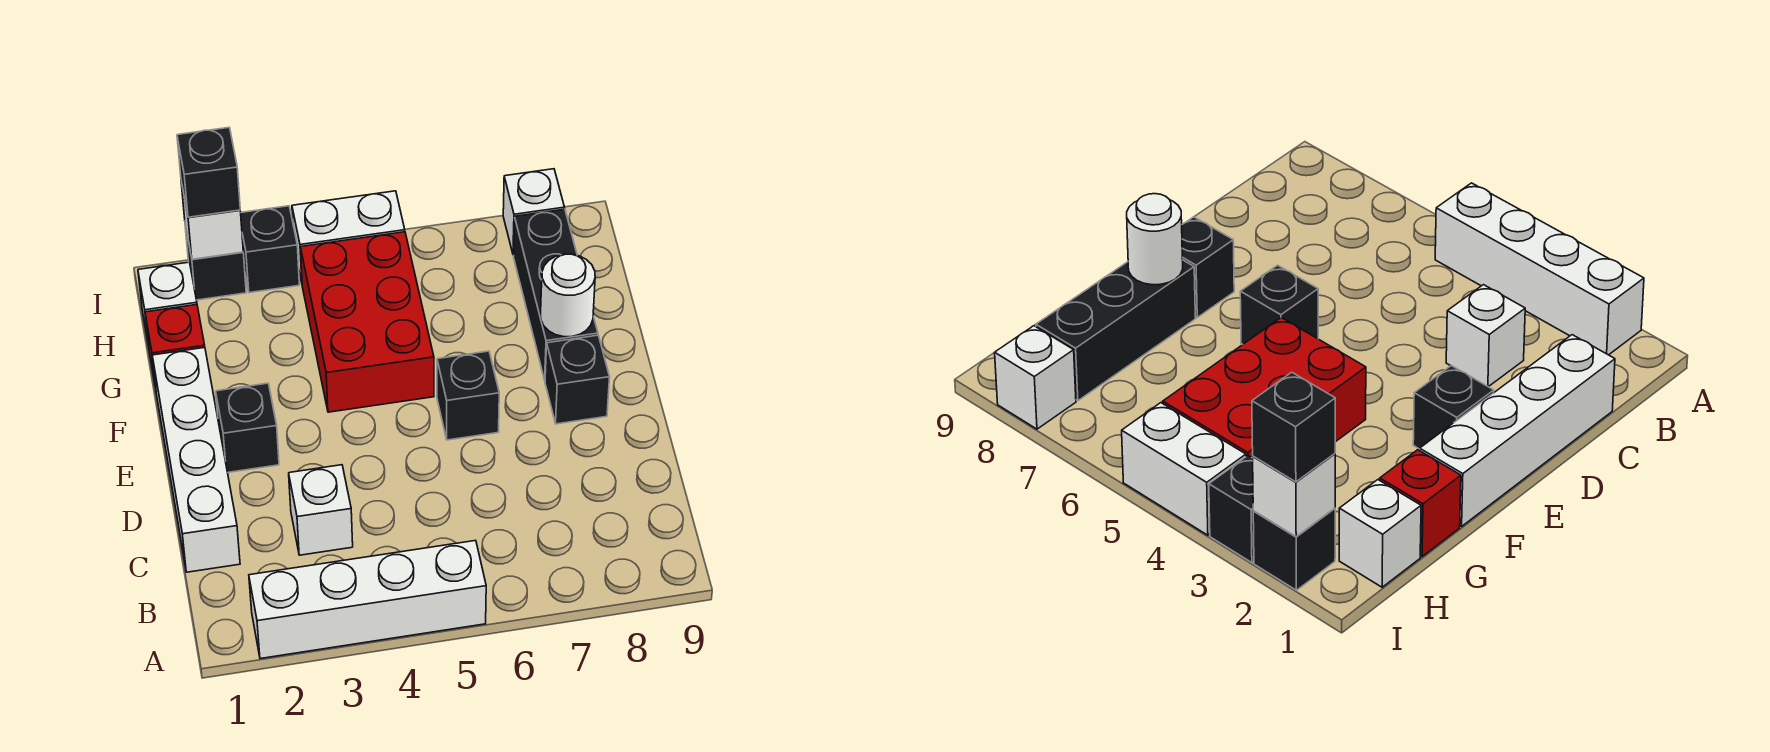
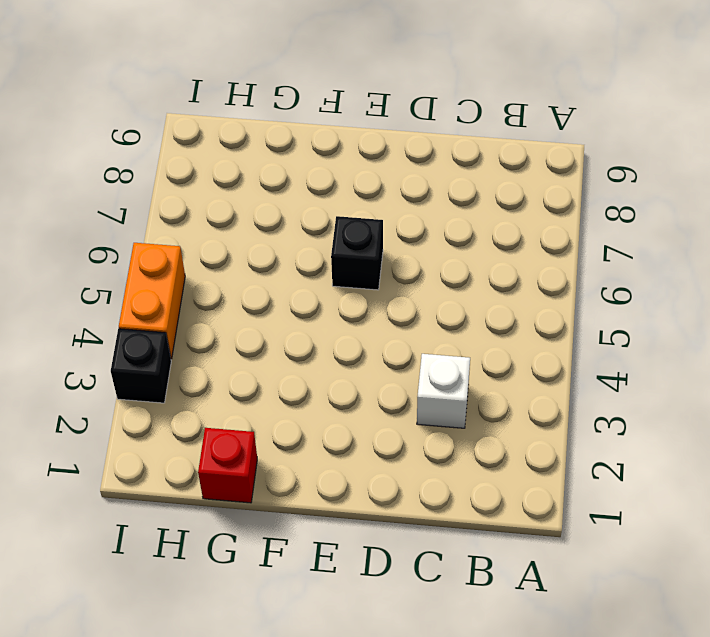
orange brick I4:I5 level 1 -> white brick I4:I5 level 1
none -> white brick A2:A5 level 1
none -> white brick C1:F1 level 1
none -> black brick E2 level 1

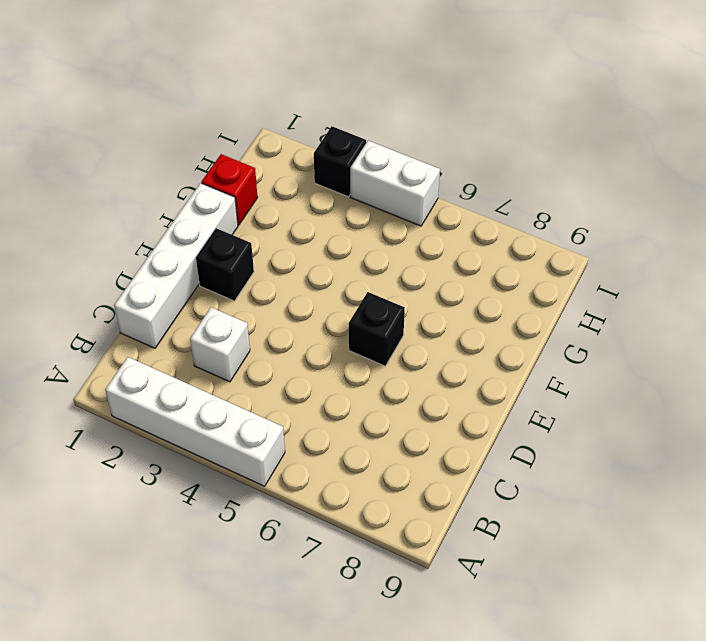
none -> black brick E8 level 1
none -> red brick F4:H5 level 1
none -> black brick F8:H8 level 1

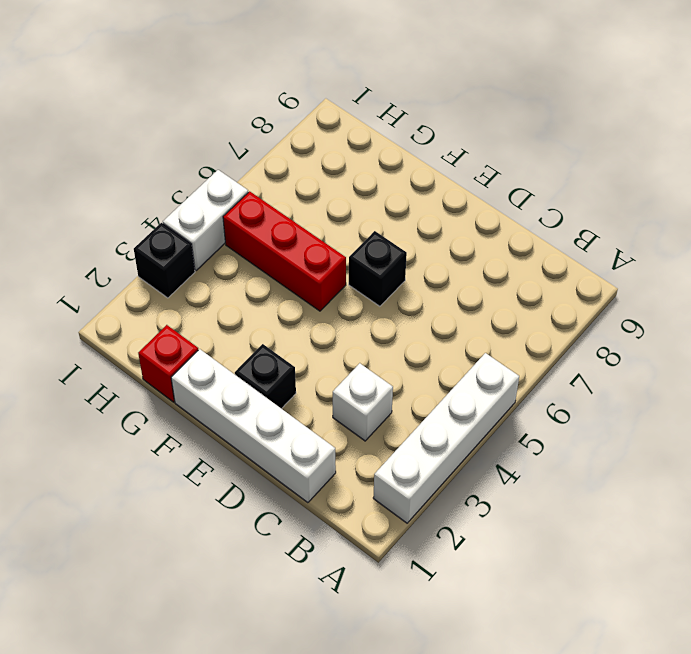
red brick F5:H5 level 1 -> red brick F4:H5 level 1
none -> black brick E8 level 1
none -> black brick F8:H8 level 1
none -> white brick H1 level 1

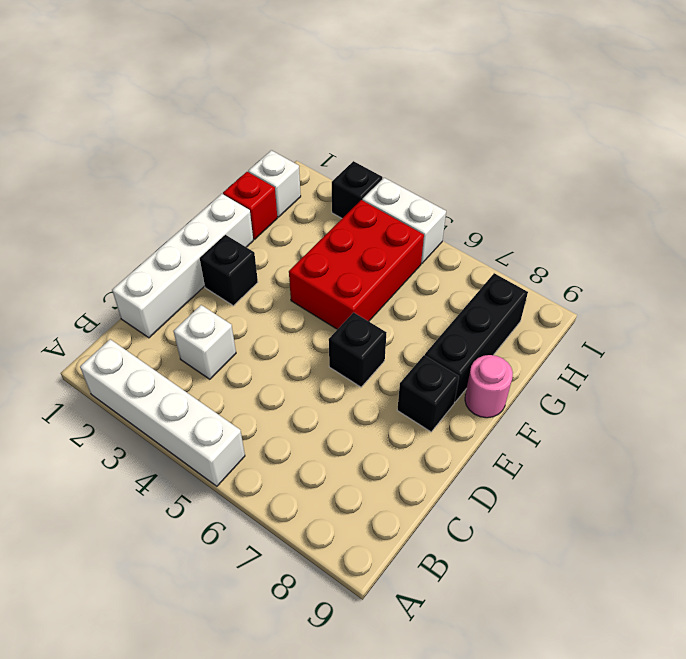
pink round brick F9 level 1 -> none
none -> black brick I2 level 1
none -> white brick I8 level 1
none -> white round brick F8 level 2

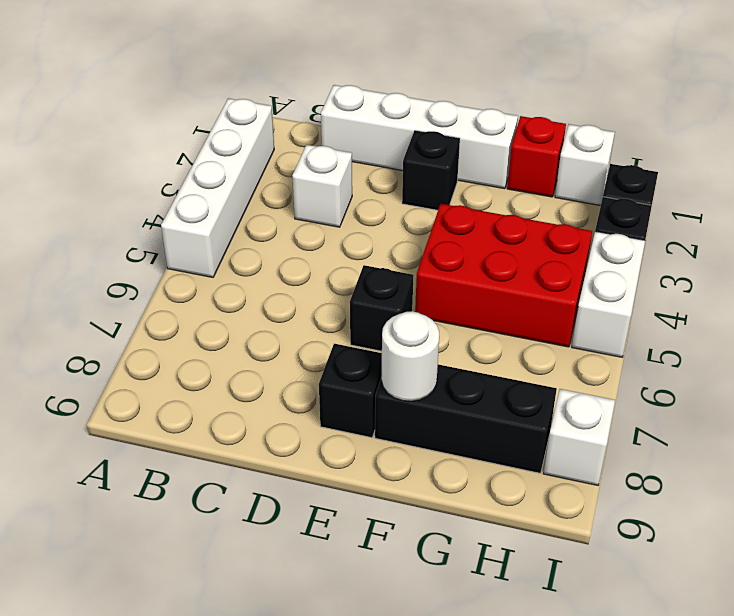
none -> white brick I2 level 2
none -> black brick I2 level 3

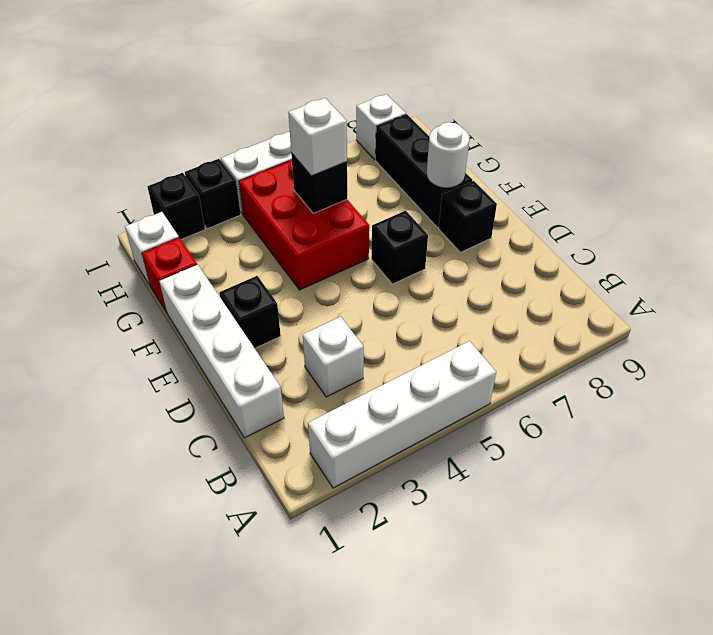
black brick G5 level 2 -> black brick I2 level 3
white brick G5 level 3 -> white brick I2 level 2

